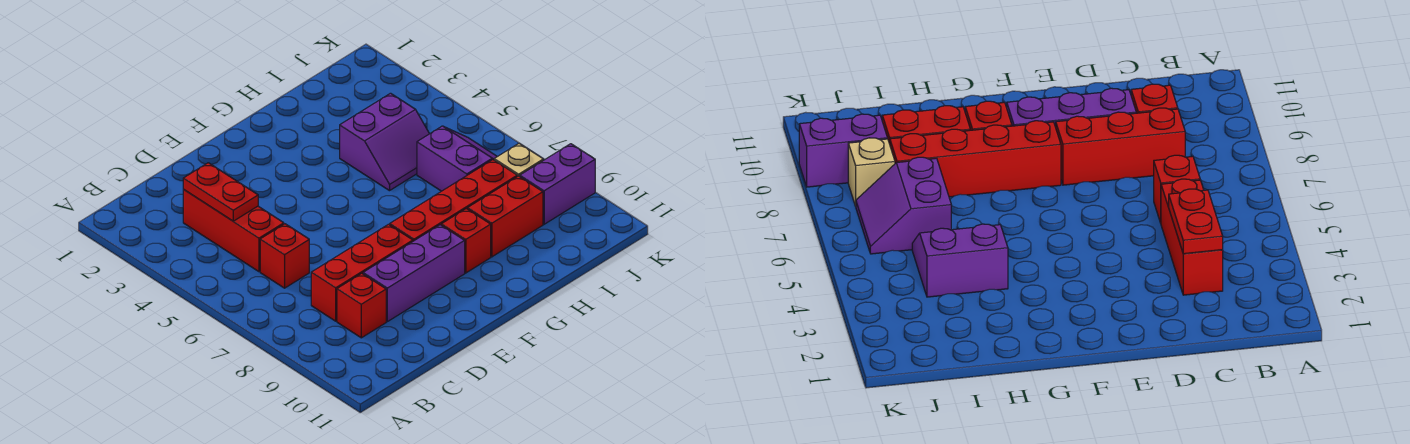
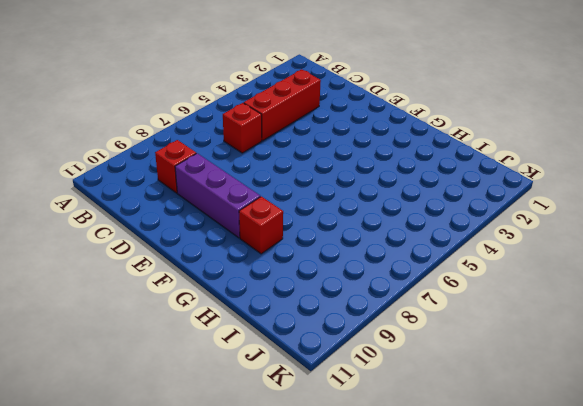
none -> red brick C8:E8 level 1
none -> red brick F8:I8 level 1
none -> purple slope H4:I5 level 1 top 4

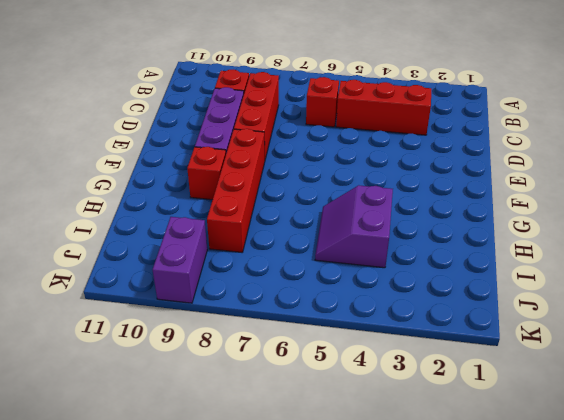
none -> red brick H9:I9 level 1
none -> purple slope I6:J7 level 1 top I
none -> tan brick J8 level 1

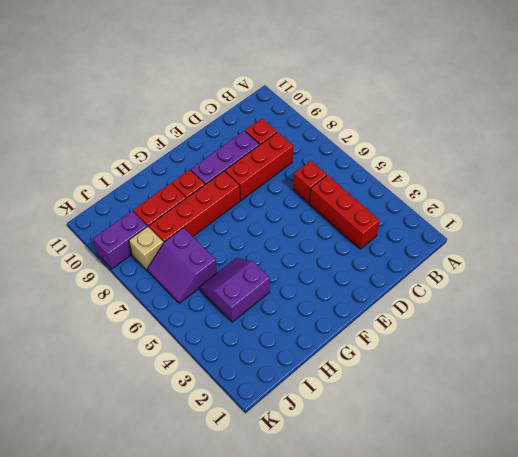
none -> red plate C3:C4 level 2

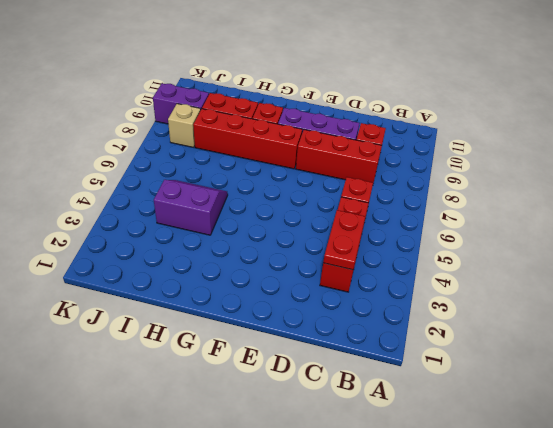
none -> purple slope I6:J7 level 1 top I

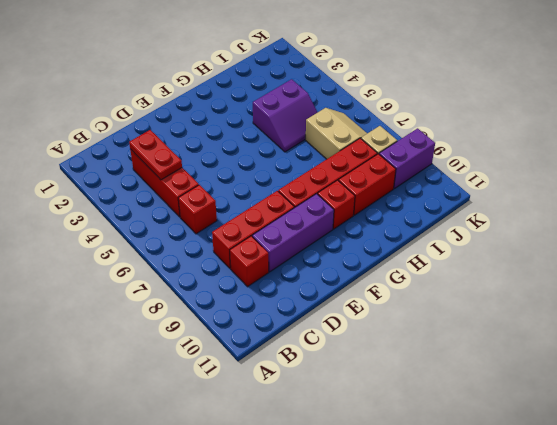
tan slope I6:J7 level 1 top I -> purple slope I6:J7 level 1 top I

